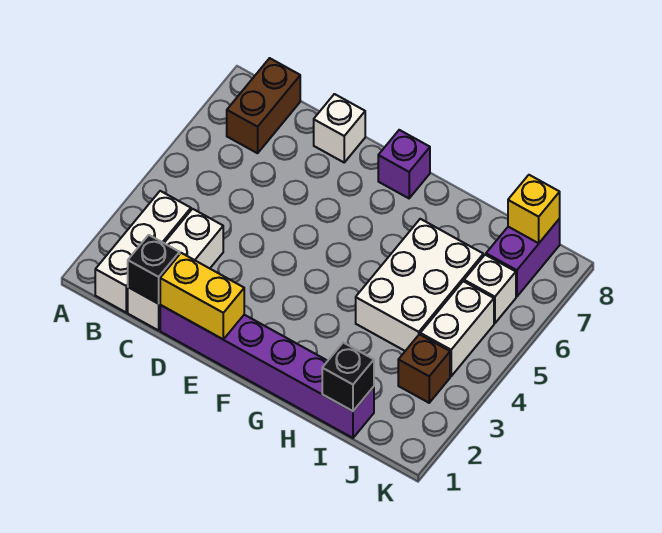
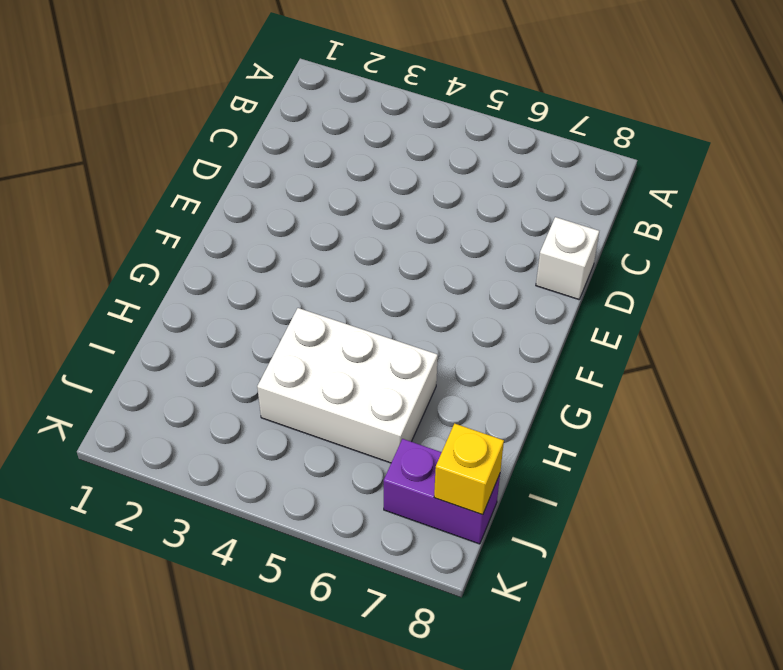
none -> white brick B1:B3 level 1
none -> brown brick B7:B8 level 1
none -> white brick C1:C3 level 1

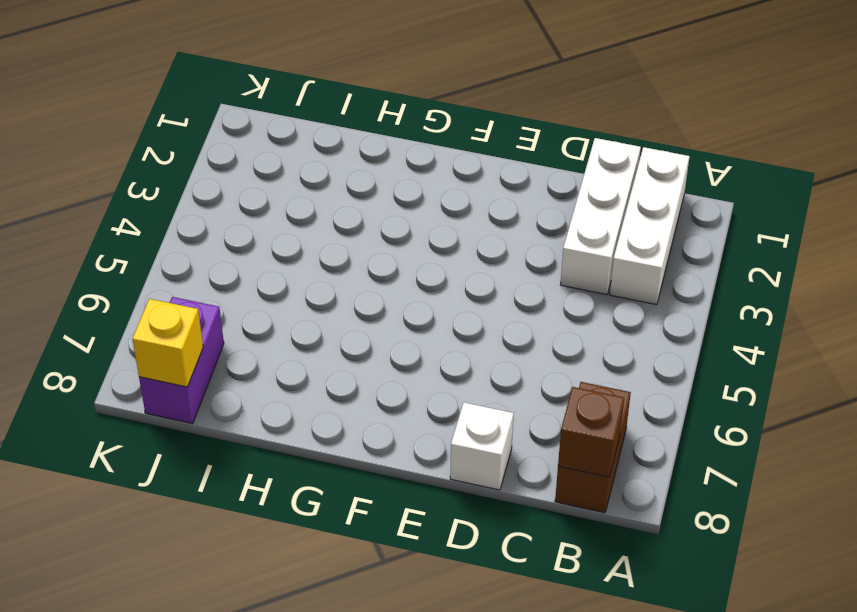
brown brick B8 level 2 -> brown brick J3 level 1
none -> purple brick D1:I1 level 1
none -> purple brick F8 level 1
none -> white brick H4:I6 level 1

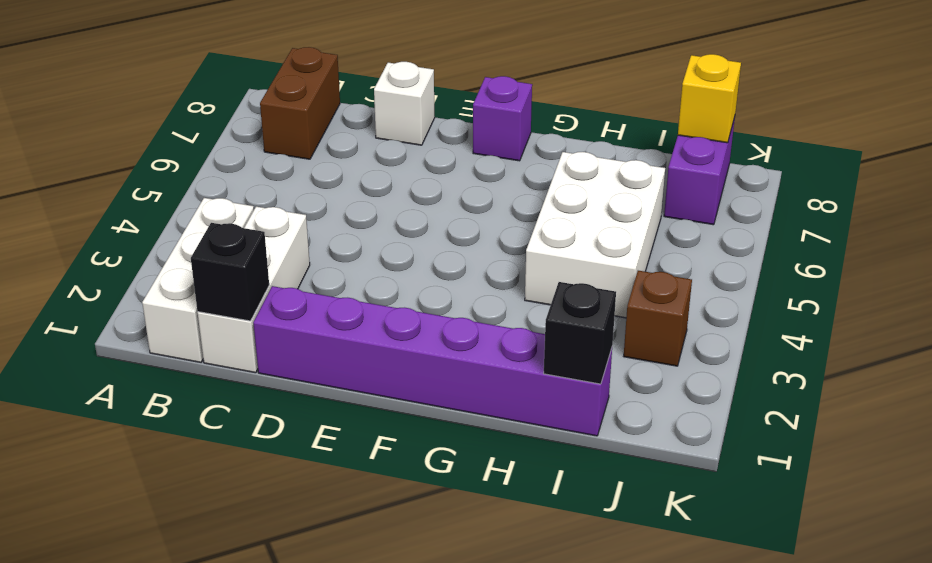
none -> white brick J4:J5 level 1
none -> white brick J6 level 1
none -> yellow brick D1:E1 level 2

